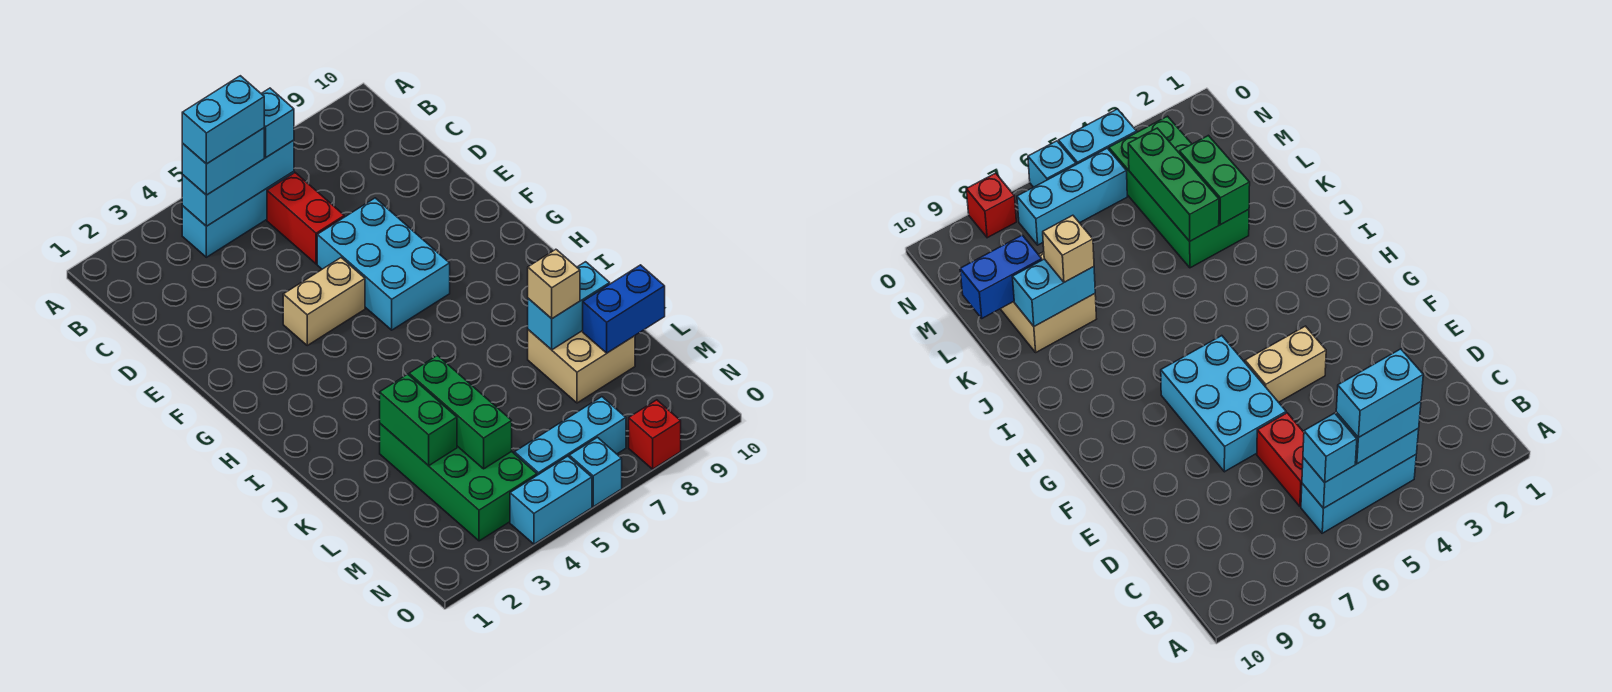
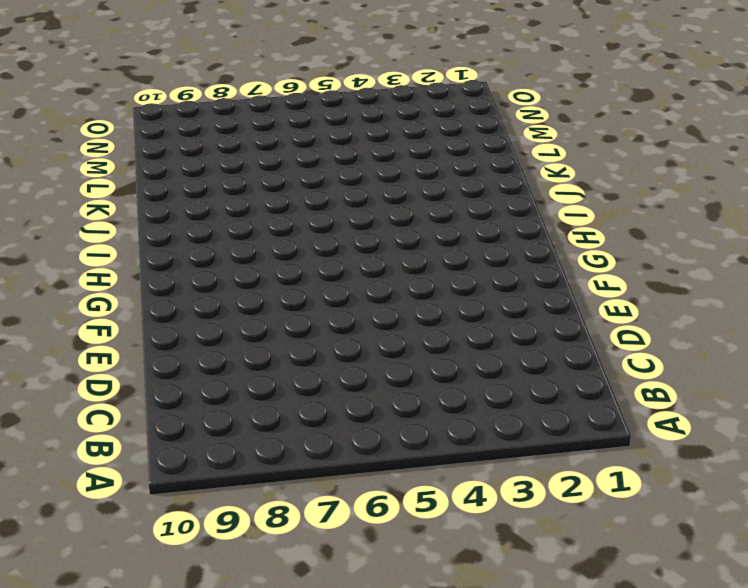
none -> cyan brick B4:B6 level 1
none -> red brick C6:D6 level 1
none -> cyan brick E6:G7 level 1

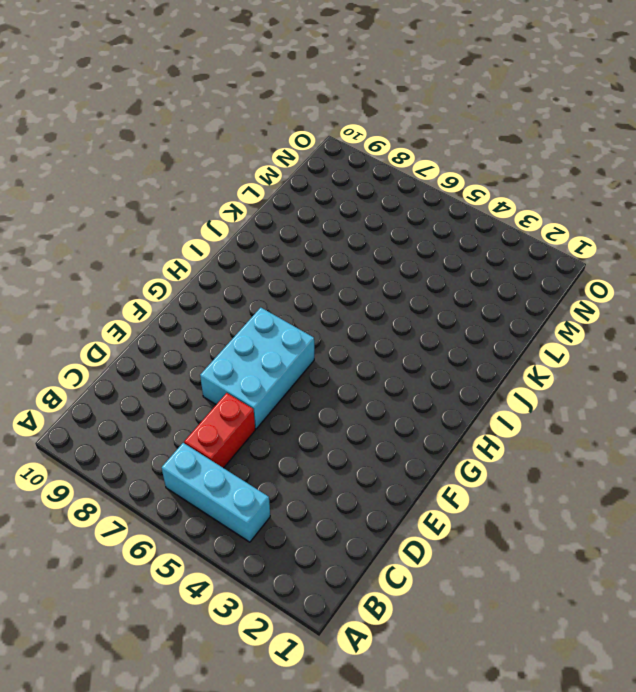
none -> tan brick F4:F5 level 1
none -> green brick K3:N4 level 1
none -> tan brick K8:L9 level 1

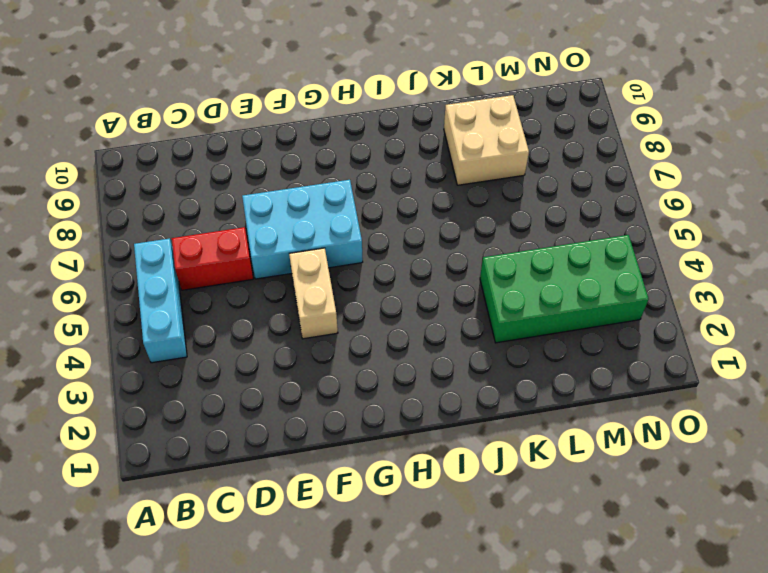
none -> cyan brick N5:N7 level 1
none -> cyan brick O4:O5 level 1
none -> cyan brick O6 level 1

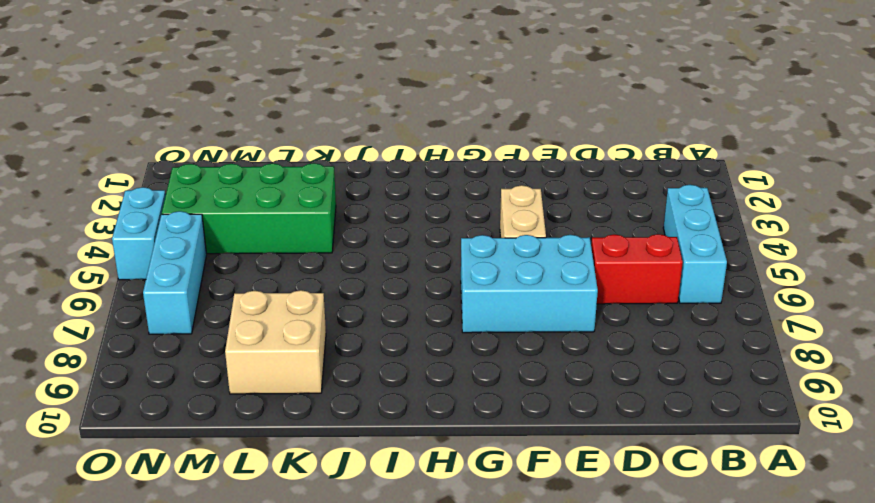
none -> cyan brick O6 level 1
none -> red brick O8 level 1
none -> cyan brick B4:B6 level 2

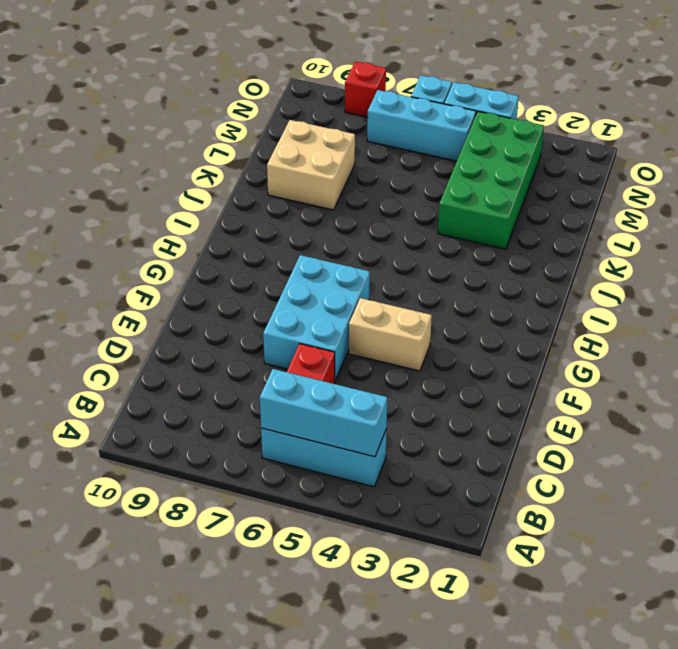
none -> green brick K3:L3 level 2
none -> green brick K4:M4 level 2
none -> cyan brick K8:K9 level 2

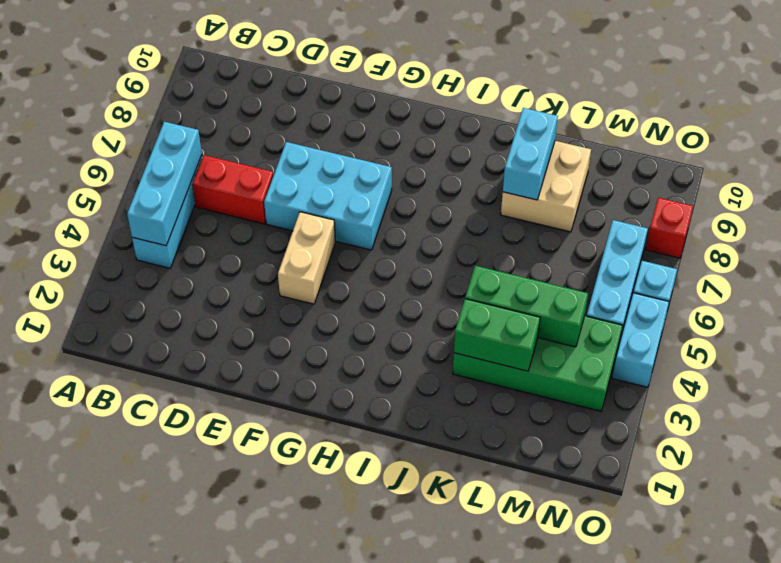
none -> blue brick L9:L10 level 2
none -> cyan brick B4:B5 level 3
none -> cyan brick B6 level 3

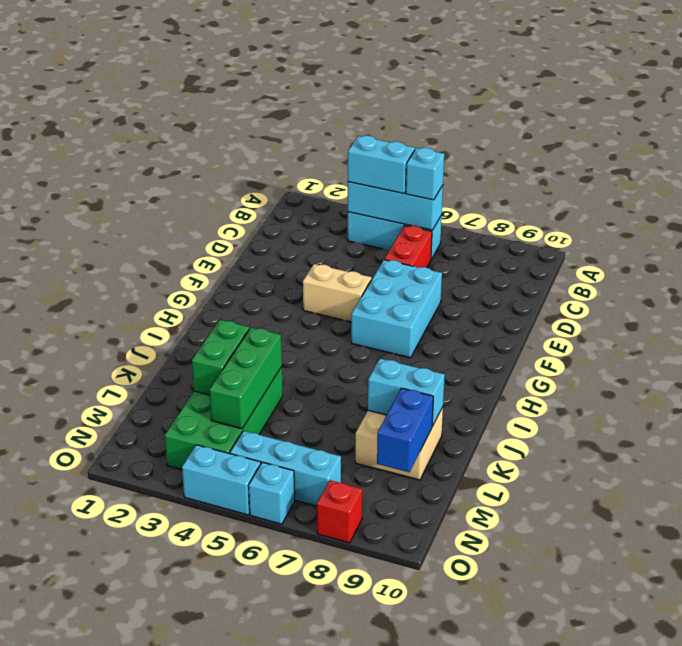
blue brick L9:M9 level 2 -> blue brick L9:L10 level 2
none -> tan brick K8 level 3
none -> cyan brick B4:B5 level 4

